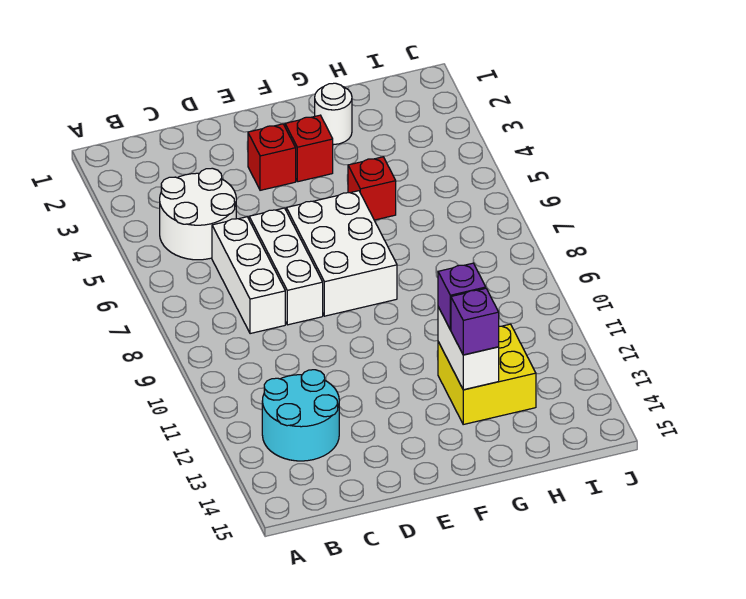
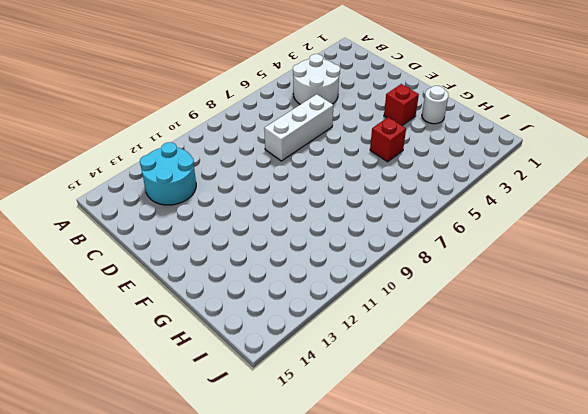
none -> white brick C6:C8 level 1
none -> red brick E3 level 1
none -> white brick E6:F8 level 1

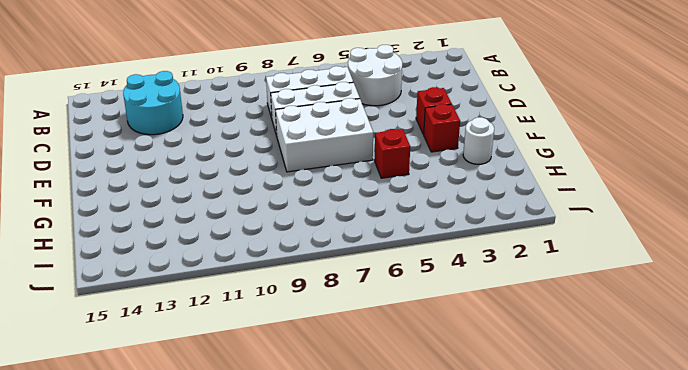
none -> yellow brick G12:H13 level 1
none -> white brick G12:G13 level 2
none -> purple brick G12 level 3

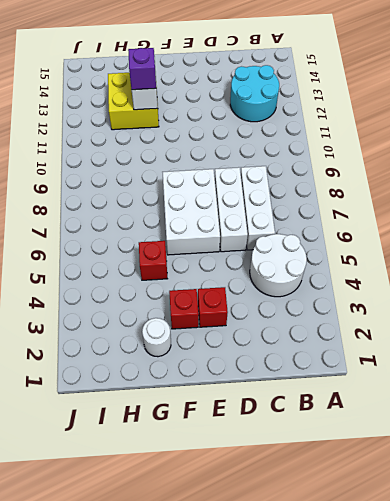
none -> purple brick G13 level 3

